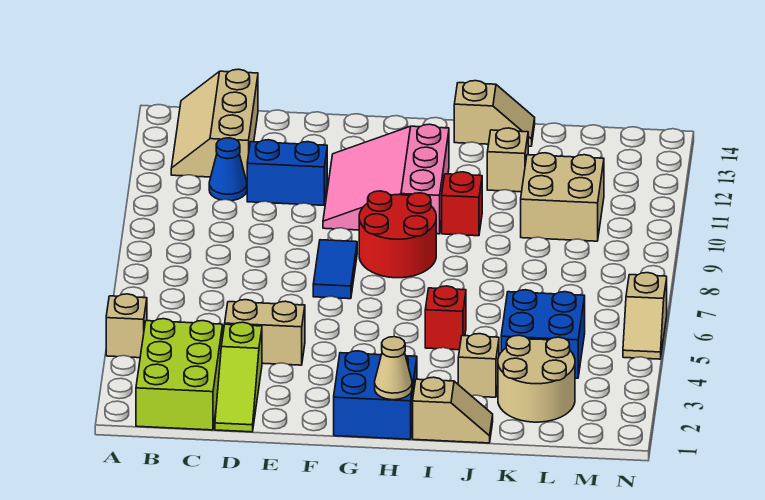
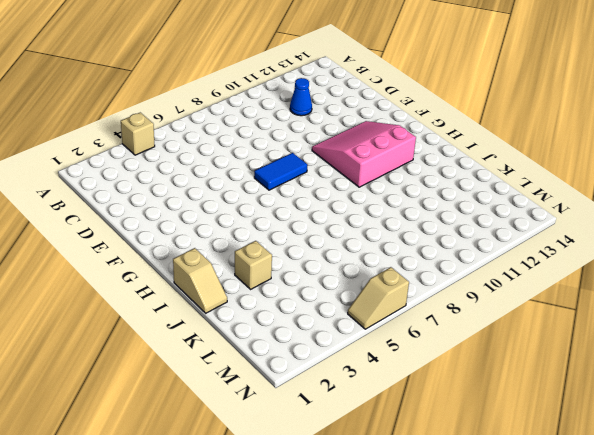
none -> lime brick B1:C3 level 1
none -> tan slope B12:C14 level 1 top C
none -> lime slope D1:D3 level 1 top 3

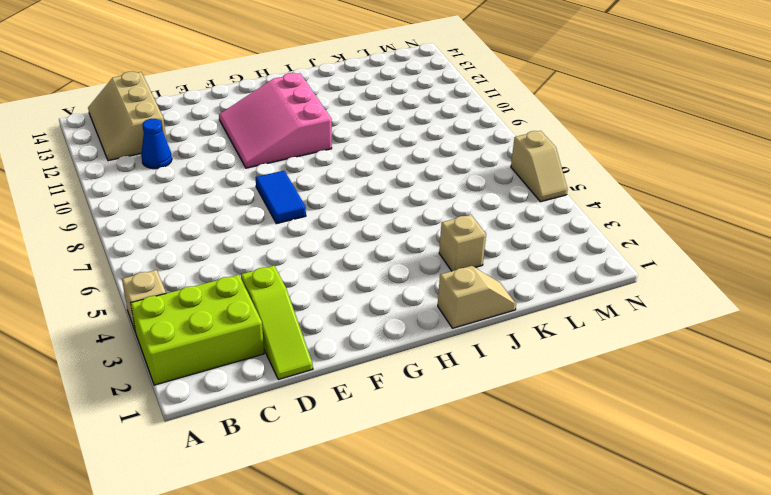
lime brick A2:C3 level 1 -> lime brick B1:C3 level 1
none -> tan brick D4:E4 level 1
none -> blue brick D11:E11 level 1
none -> blue brick G1:H2 level 1

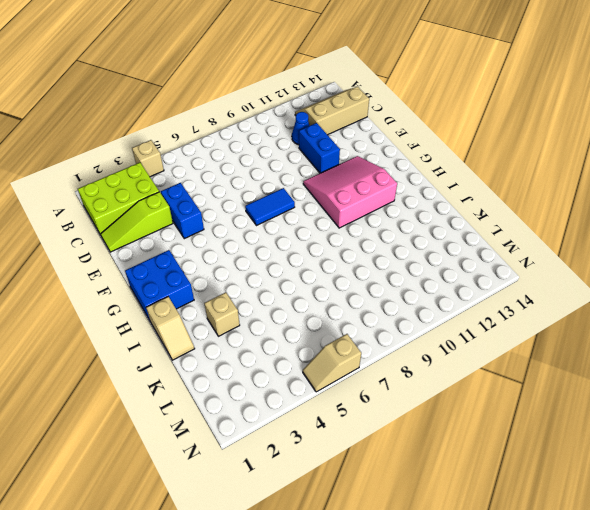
blue brick D4:E4 level 1 -> tan brick D4:E4 level 1
none -> red round brick G8:H9 level 1
none -> red brick I5 level 1
none -> red brick I10 level 1

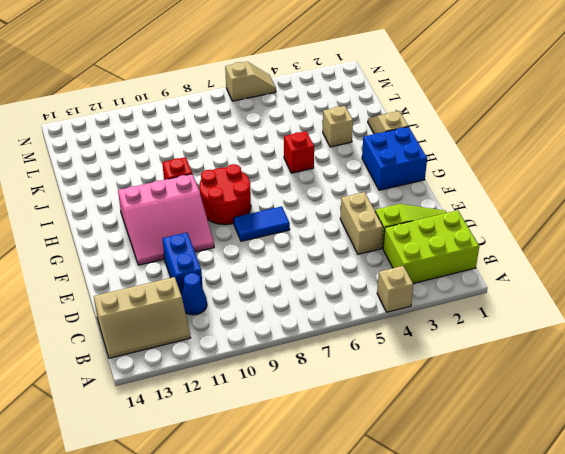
none -> tan slope I14:J14 level 1 top I
none -> tan brick J12 level 1
none -> tan round brick K2:L3 level 1

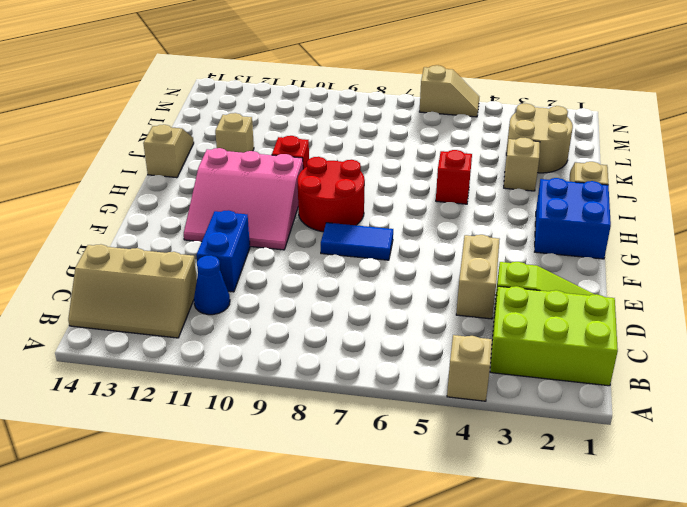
none -> blue brick K4:L5 level 1
none -> tan brick K10:L11 level 1
none -> tan cone H1 level 2

